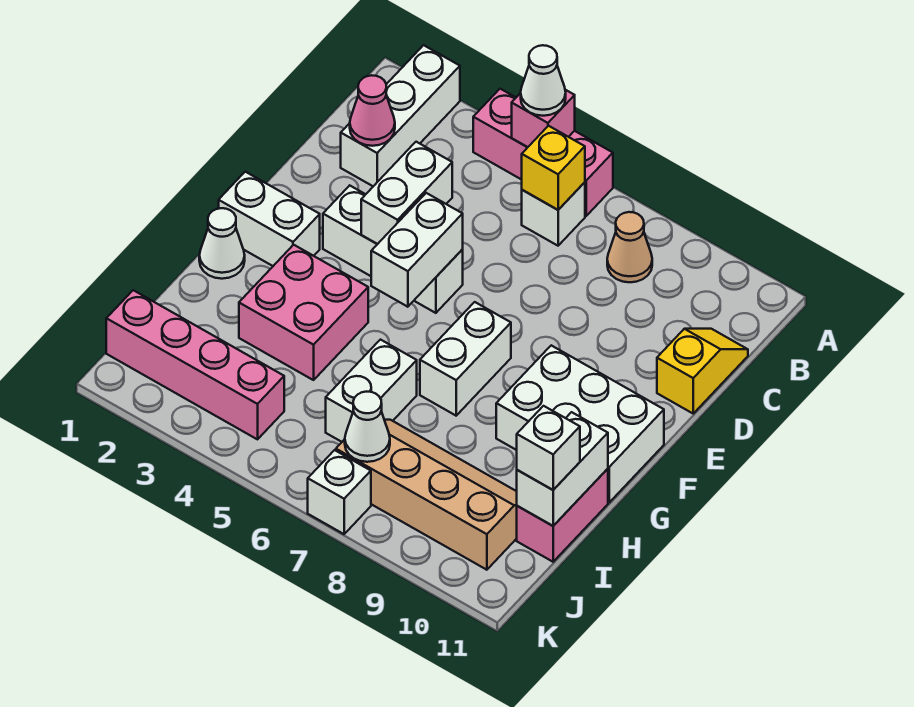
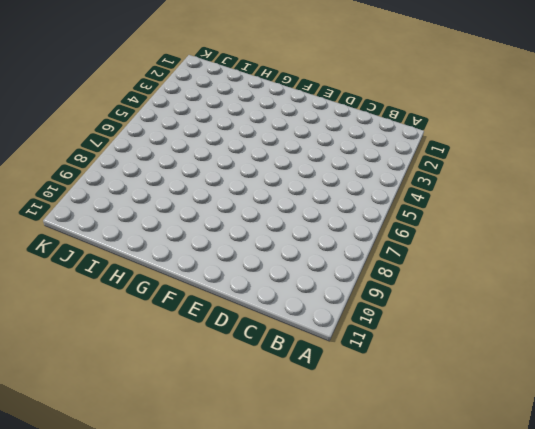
none -> white brick A2:C2 level 1
none -> pink brick A4:A6 level 1
none -> white brick B6 level 1

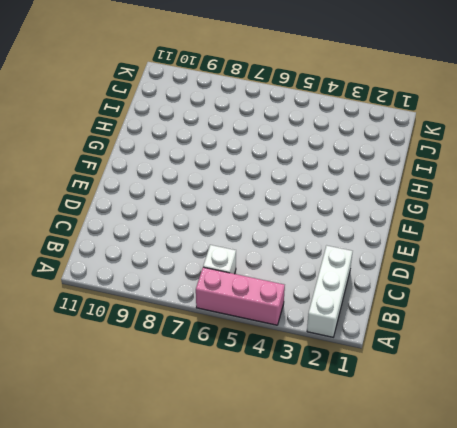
none -> tan cone B8 level 1
none -> yellow slope C11:D11 level 1 top D
none -> white brick E3:E5 level 1

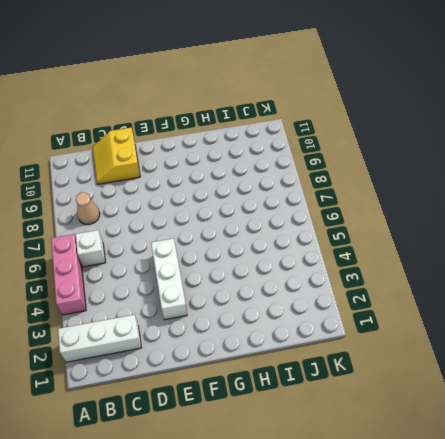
yellow slope C10:D11 level 1 top D -> yellow slope C11:D11 level 1 top D
none -> white brick F1:F2 level 1
none -> white brick F7:G7 level 1
none -> white brick F9:G11 level 1

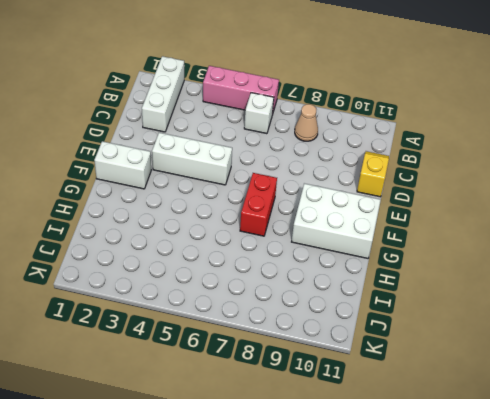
red brick F7:G7 level 1 -> white brick F7:G7 level 1
none -> white cone G1 level 1
none -> pink brick G3:H4 level 1
none -> white brick H6:I6 level 1

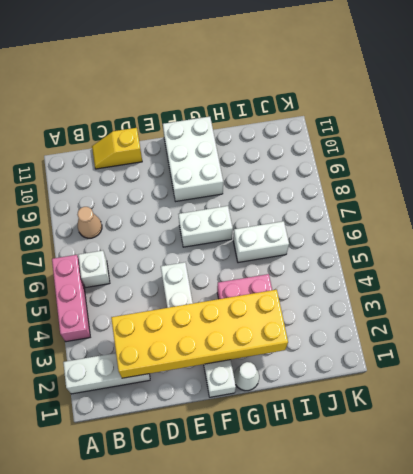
yellow brick C2:H3 level 2 -> pink cone C2 level 2
none -> pink brick H11:I11 level 1
none -> tan slope I7:J10 level 1 top J
none -> pink brick J1:J4 level 1

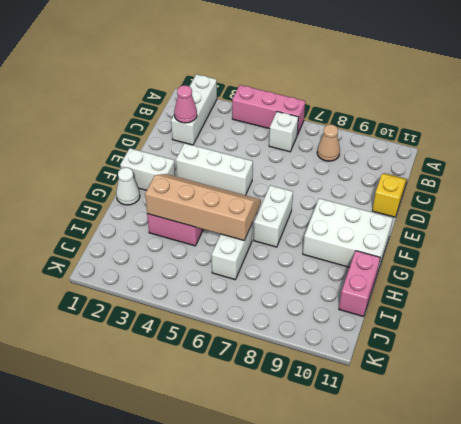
tan slope G3:H6 level 2 top H -> tan slope I7:J10 level 1 top J
none -> pink brick J1:J4 level 1
none -> white brick K7 level 1
none -> pink brick A5 level 2

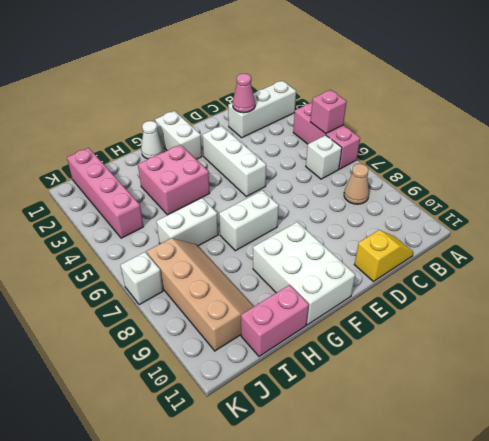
none -> yellow brick B6 level 2
none -> white brick D4:E4 level 2
none -> white brick E5:F5 level 2

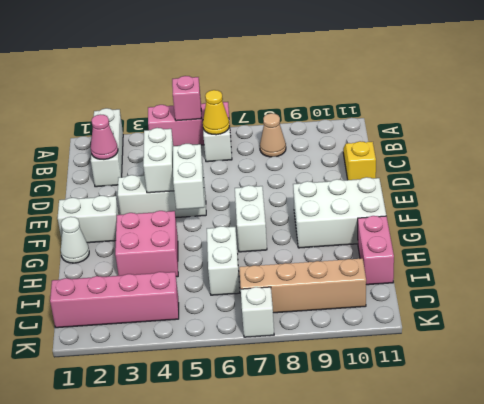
yellow cone B6 level 2 -> yellow brick B6 level 2
none -> white brick H11:I11 level 2
none -> white cone J7 level 2
none -> white cone A5 level 3

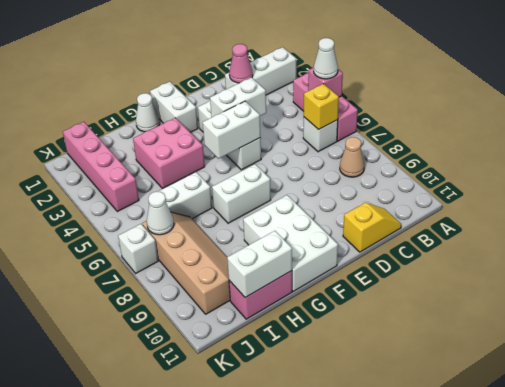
none -> white brick I11 level 3

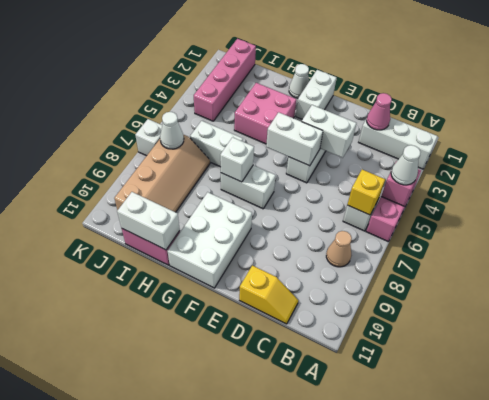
white brick G7 level 2 -> white brick I11 level 3

